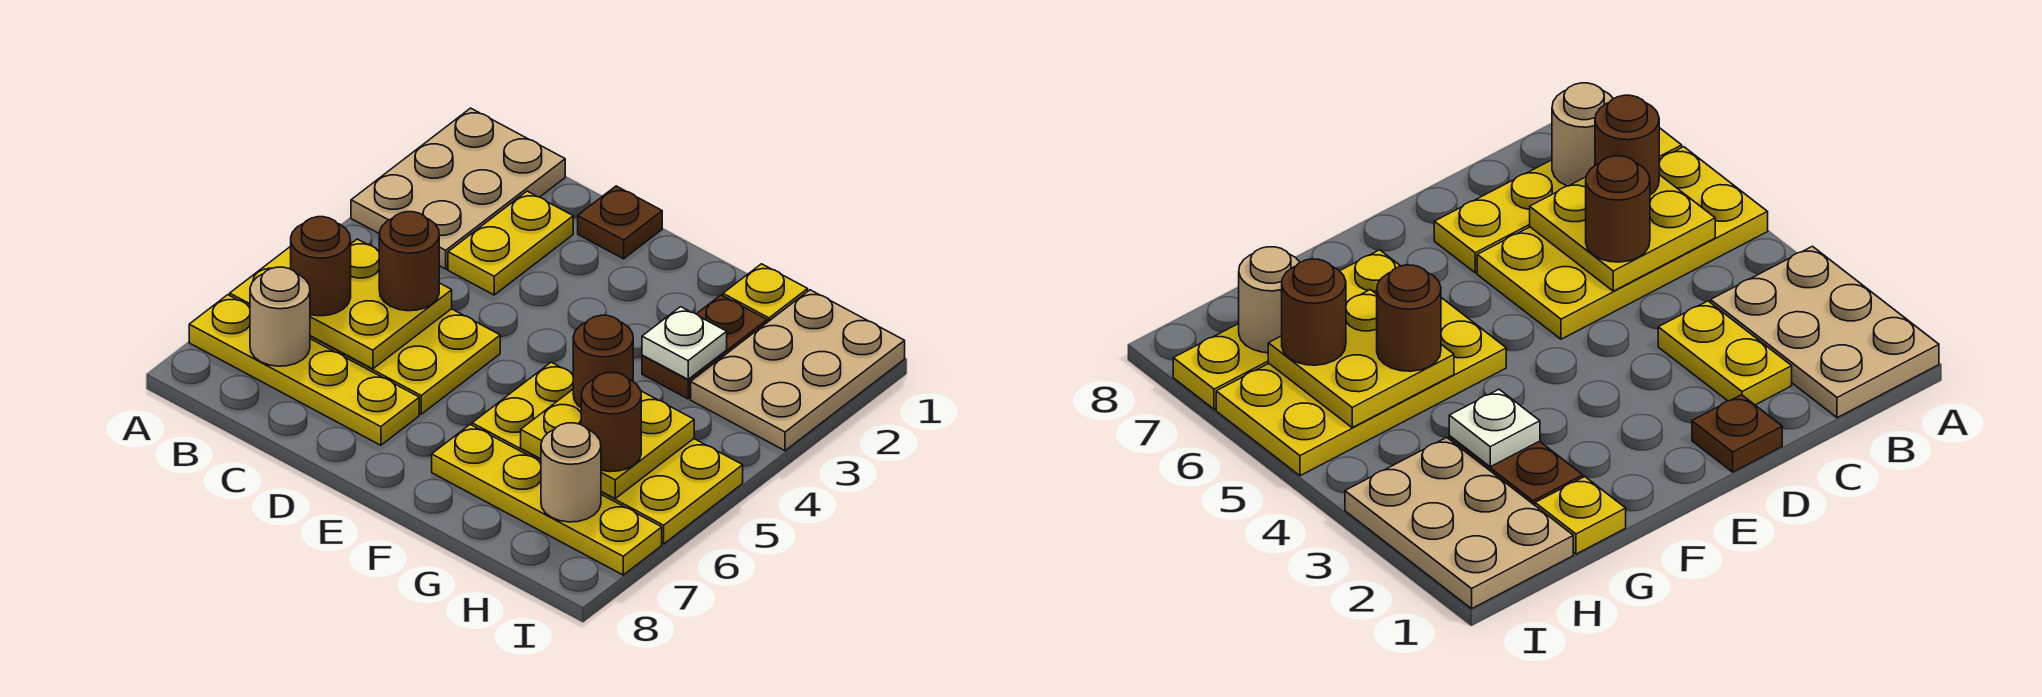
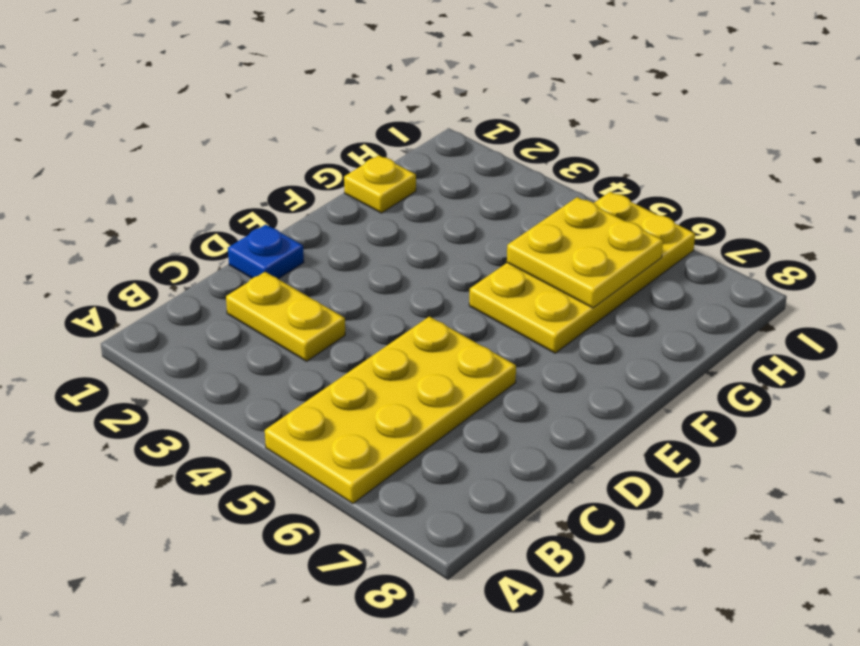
blue plate D1 level 1 -> brown plate D1 level 1
none -> tan plate A1:B3 level 1
none -> yellow plate A7:D7 level 1
none -> yellow plate F7:I7 level 1

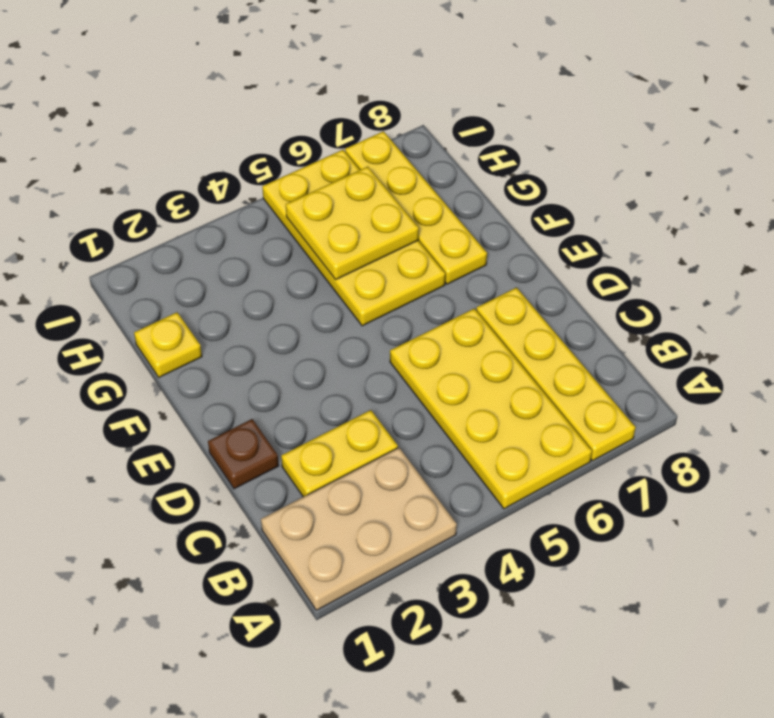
none -> brown plate G2:G3 level 1
none -> tan plate H1:I3 level 1
none -> yellow plate B5:C6 level 2

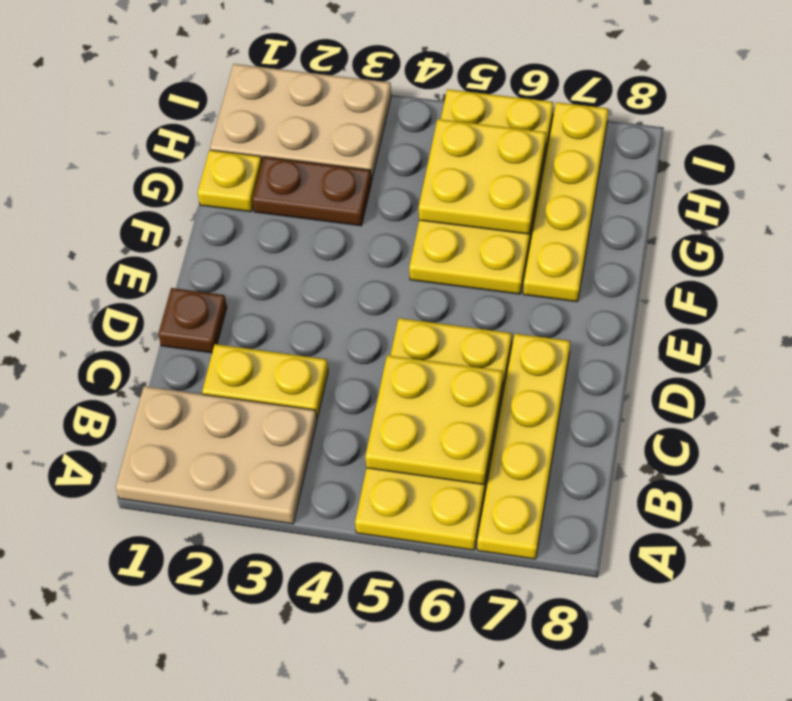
none -> tan round brick B7 level 2
none -> white plate G3 level 2
none -> tan round brick H7 level 2

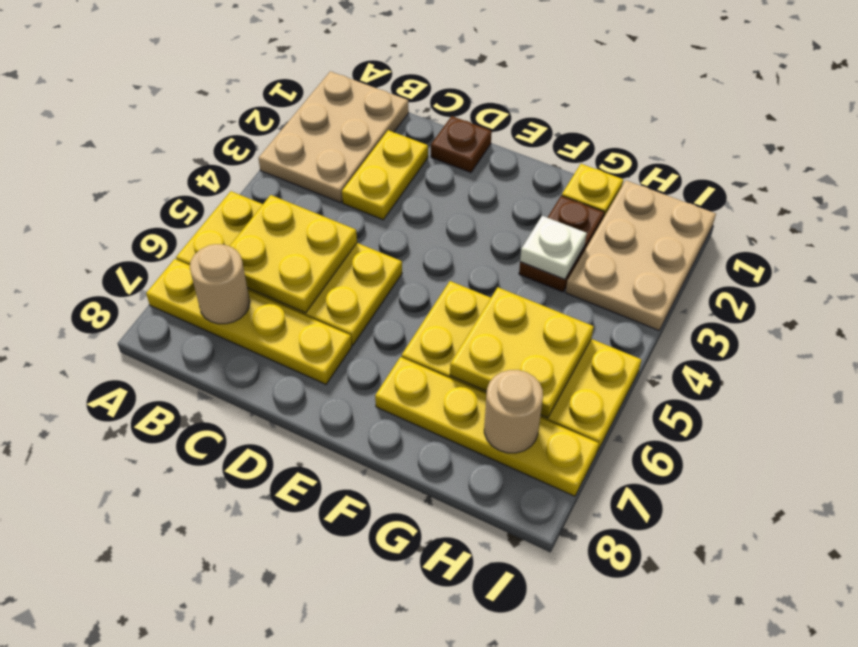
none -> brown round brick B6 level 3
none -> brown round brick C5 level 3
none -> brown round brick G5 level 3

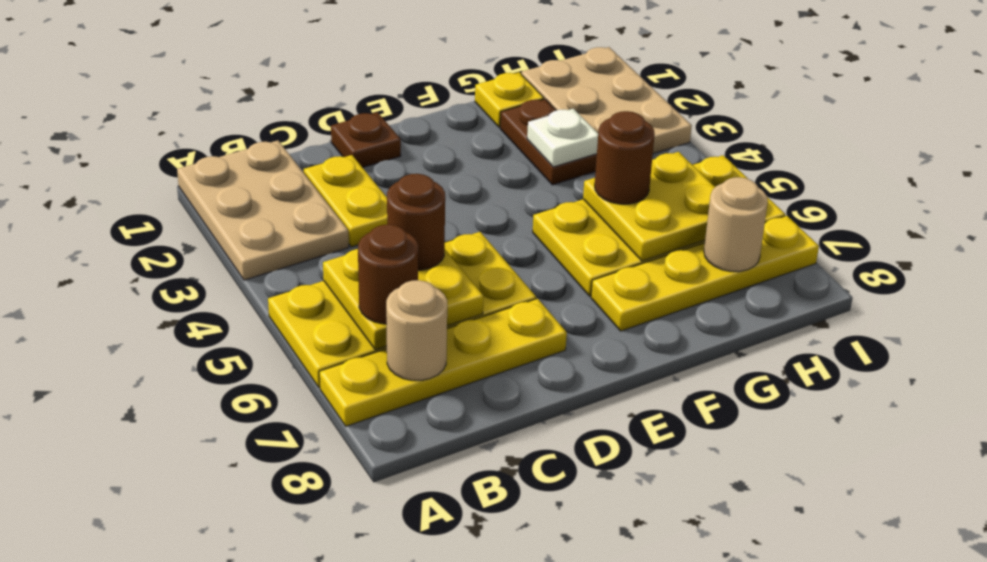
none -> brown round brick H6 level 3

